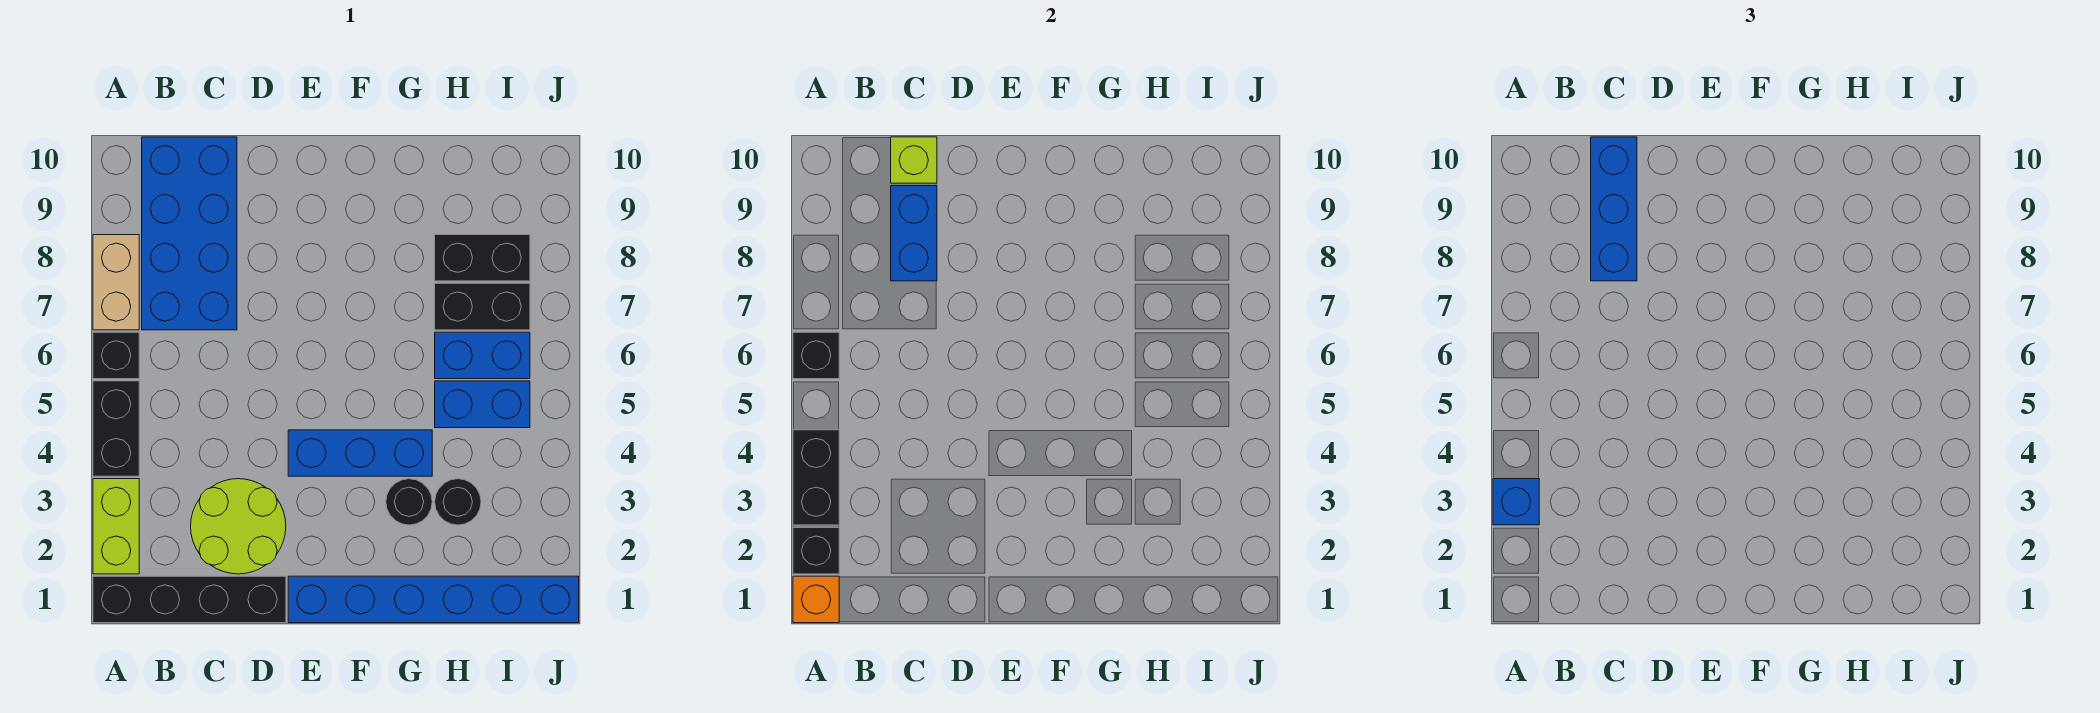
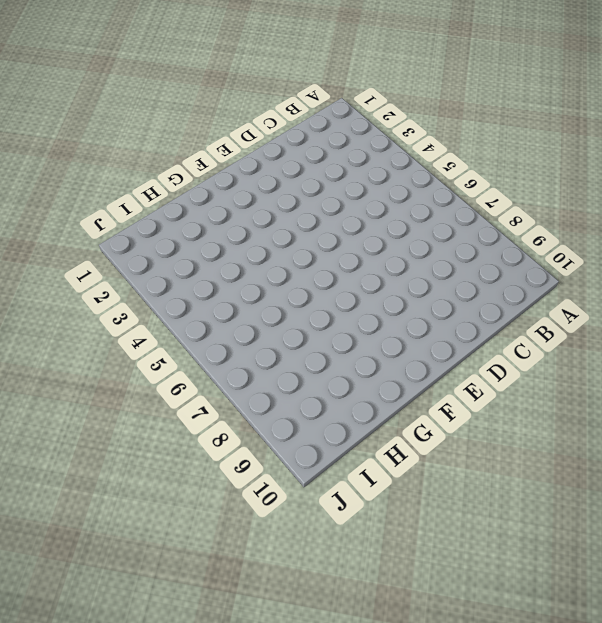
none -> black brick A1:D1 level 1
none -> lime brick A2:A3 level 1
none -> black brick A4:A5 level 1

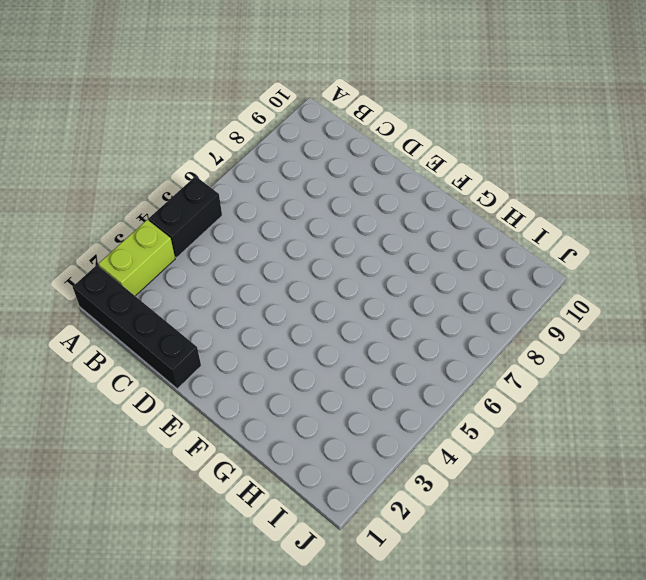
none -> black brick A6 level 1
none -> tan brick A7:A8 level 1
none -> blue brick B7:C10 level 1

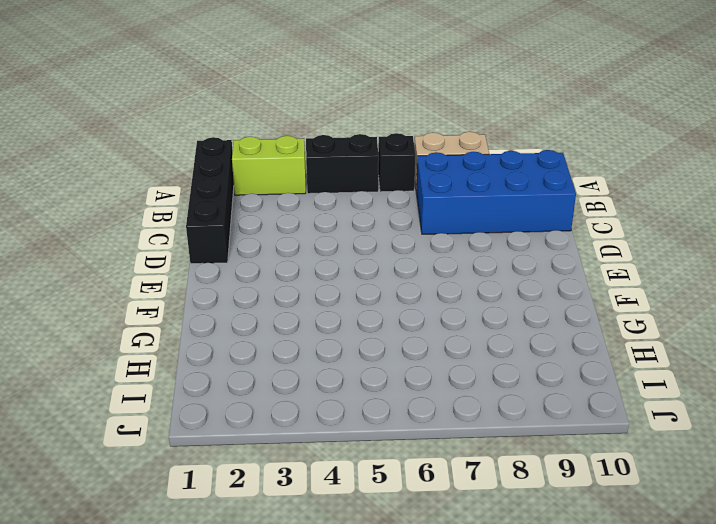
none -> lime round brick C2:D3 level 1
none -> blue brick E1:J1 level 1
none -> blue brick E4:G4 level 1

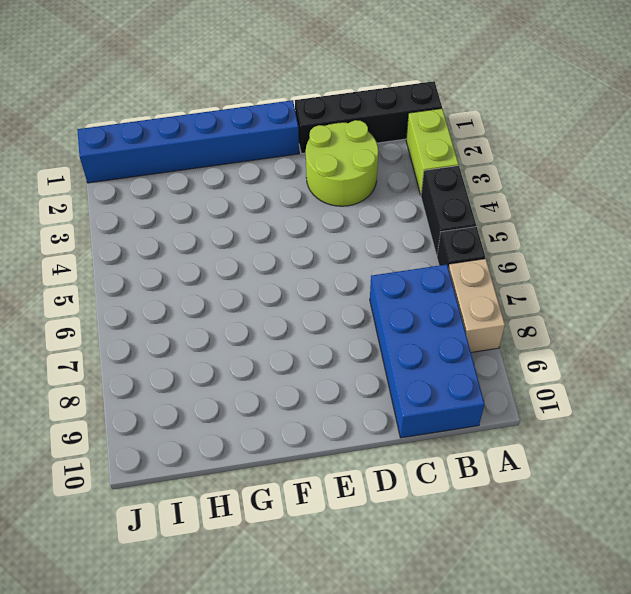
none -> blue brick E4:G4 level 1
none -> black round brick G3 level 1
none -> black round brick H3 level 1

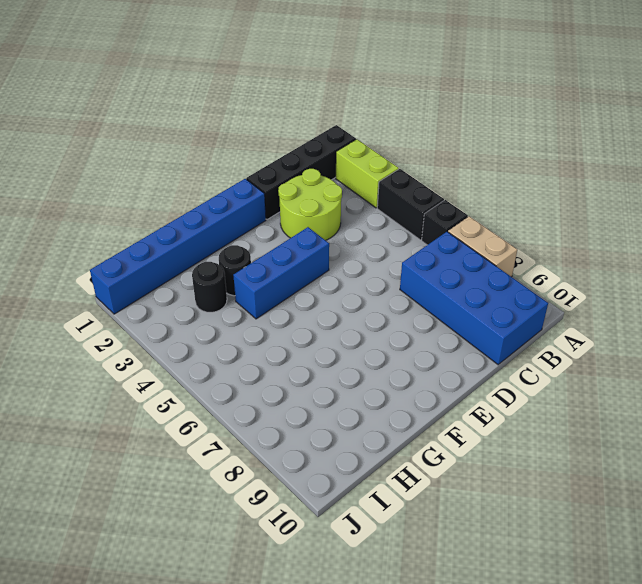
none -> blue brick H5:I5 level 1
none -> blue brick H6:I6 level 1
none -> black brick H7:I7 level 1

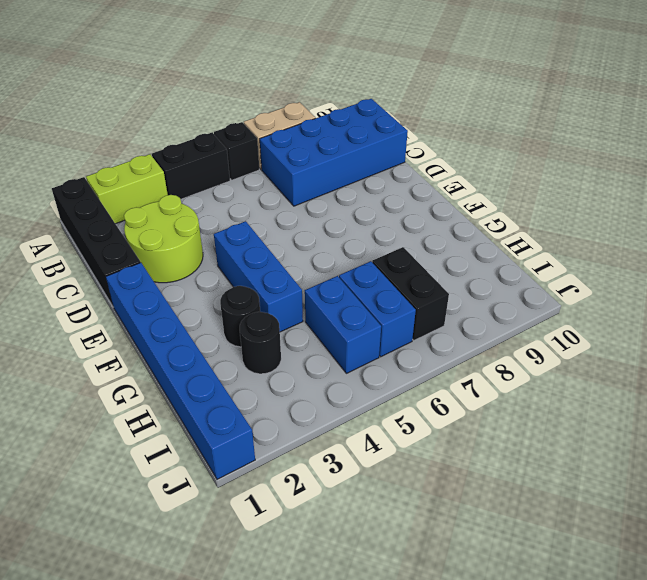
none -> black brick H8:I8 level 1
none -> orange brick A1 level 2
none -> black brick A2 level 2

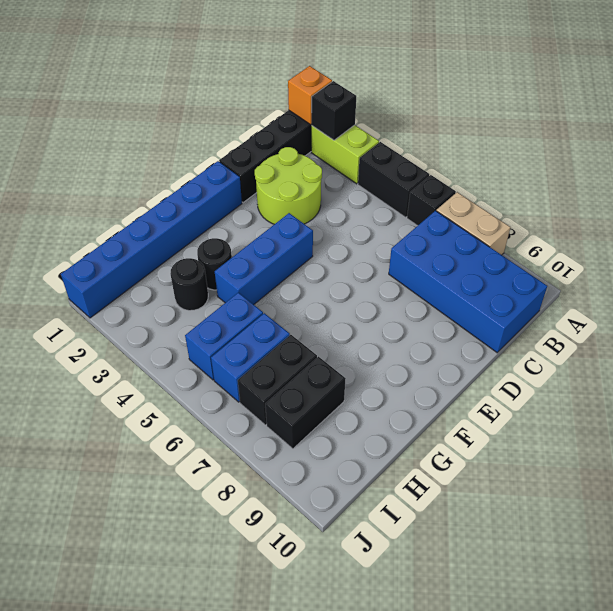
none -> black brick A3:A4 level 2
none -> black brick A6 level 2
none -> blue brick C8:C9 level 2

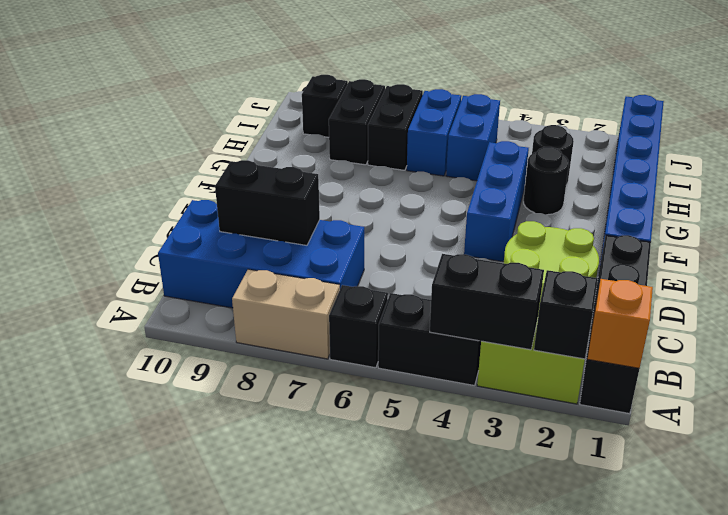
black brick C8:C9 level 2 -> blue brick C8:C9 level 2
black brick I9 level 1 -> black brick A6 level 2
none -> lime brick C10 level 2
none -> blue brick A3 level 3
none -> blue brick C8:C10 level 3

